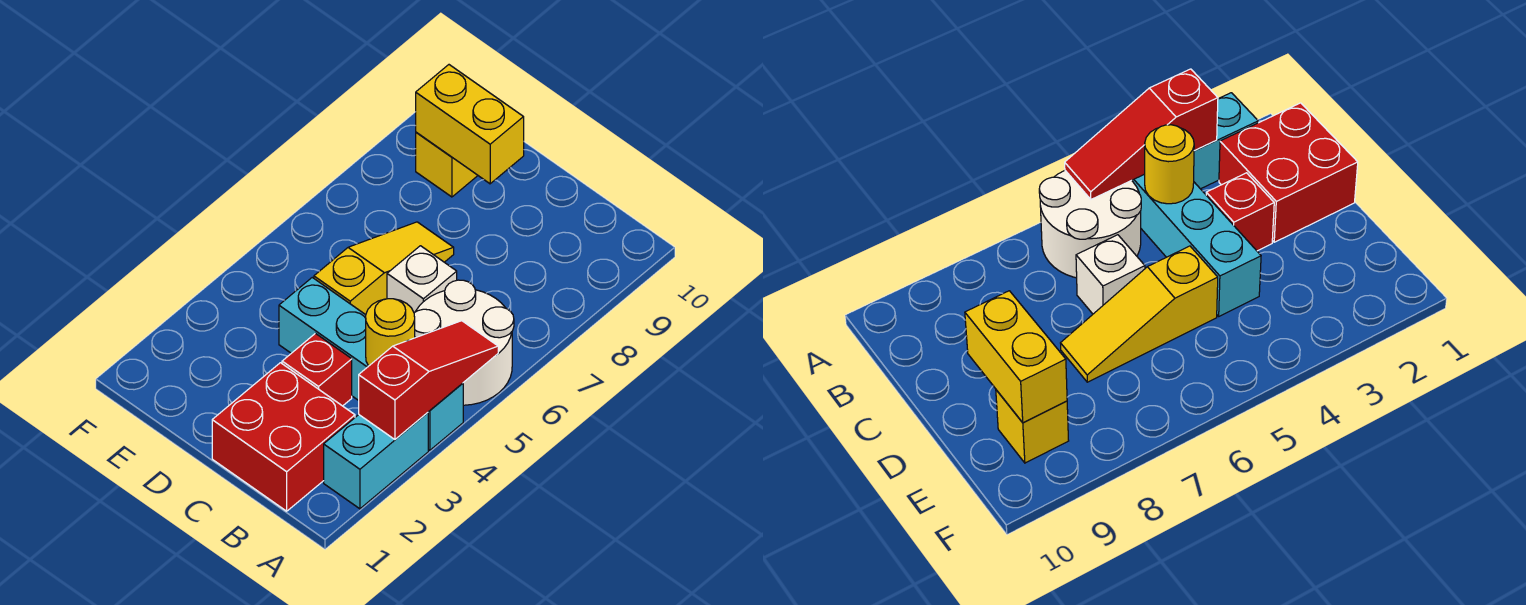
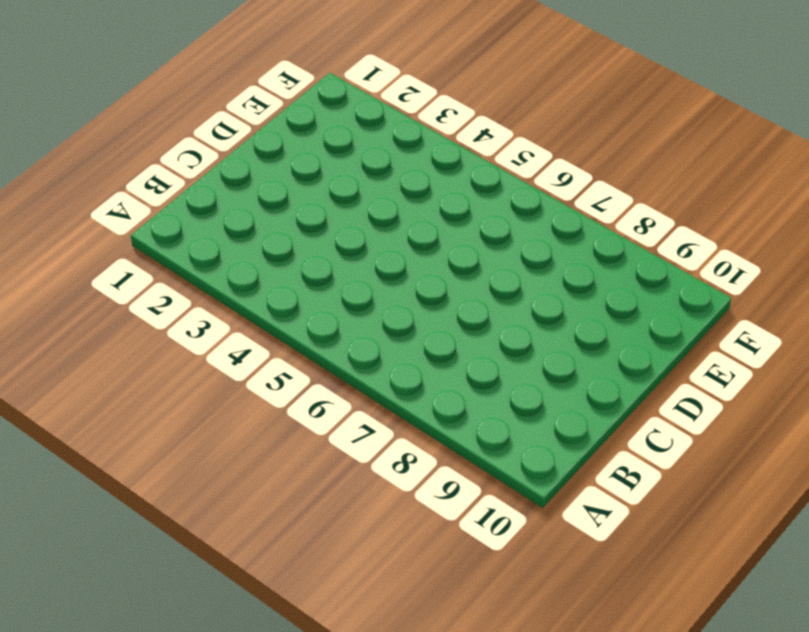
none -> cyan brick A2:A3 level 1
none -> cyan brick A4:D4 level 1

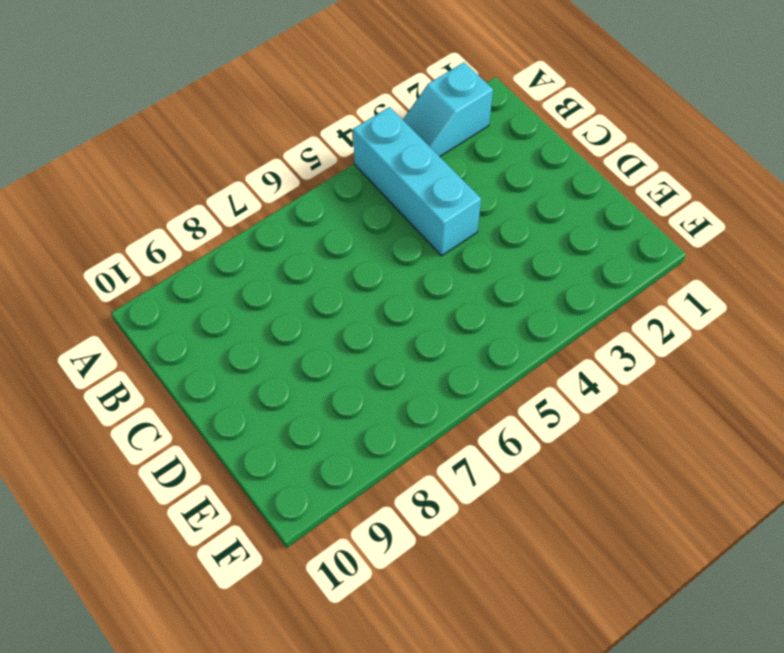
cyan slope A2:A3 level 1 top 2 -> cyan brick A2:A3 level 1
cyan brick A4:C4 level 1 -> cyan brick A4:D4 level 1
none -> white round brick A5:B6 level 1
none -> red brick B1:C2 level 1

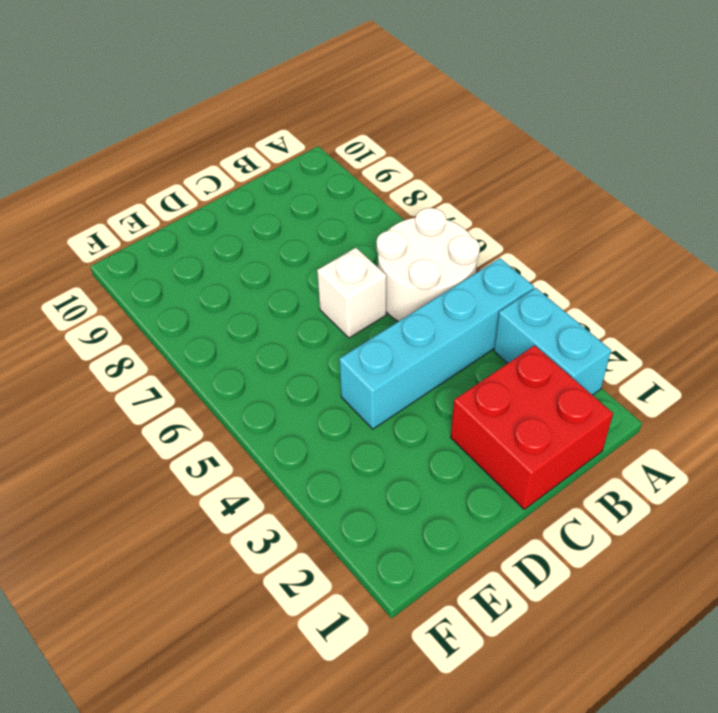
none -> red brick C3 level 1
none -> yellow slope D5:D7 level 1 top 5

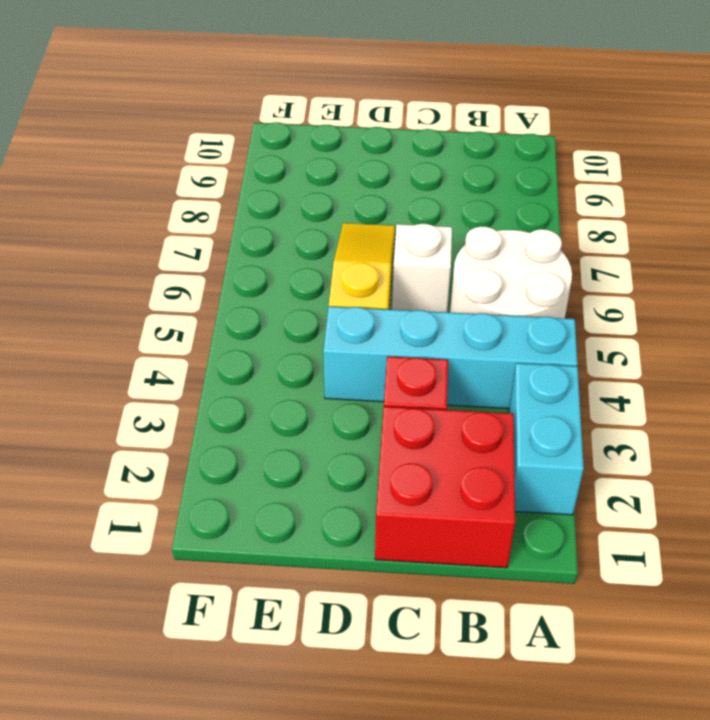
none -> yellow brick E9 level 1
none -> red slope A3:A5 level 2 top 3

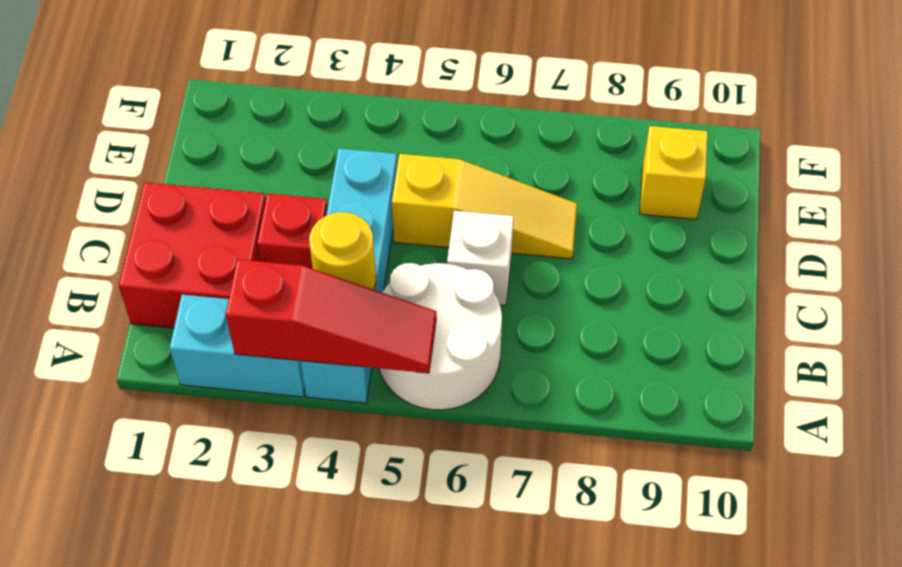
none -> yellow brick D9:E9 level 2

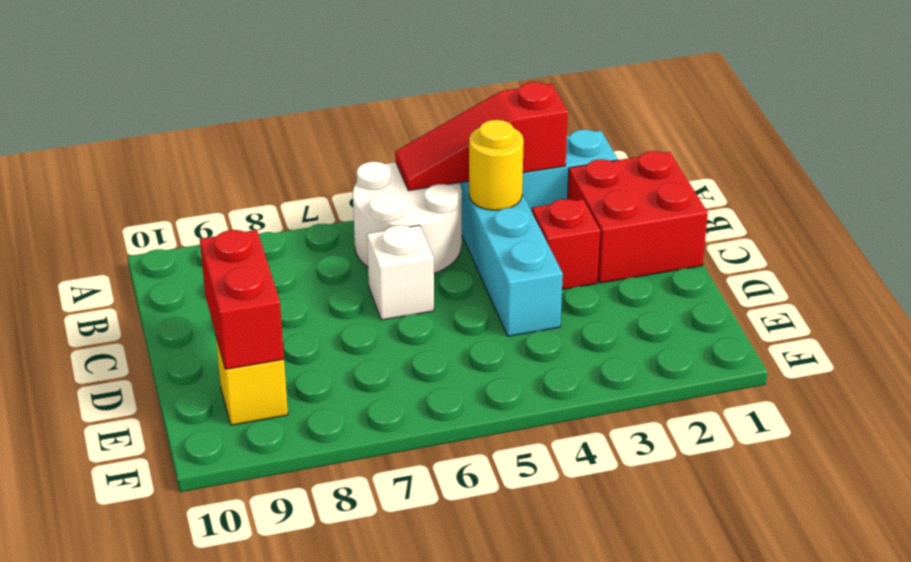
red brick D9:E9 level 2 -> yellow brick D9:E9 level 2
none -> yellow slope D5:D7 level 1 top 5

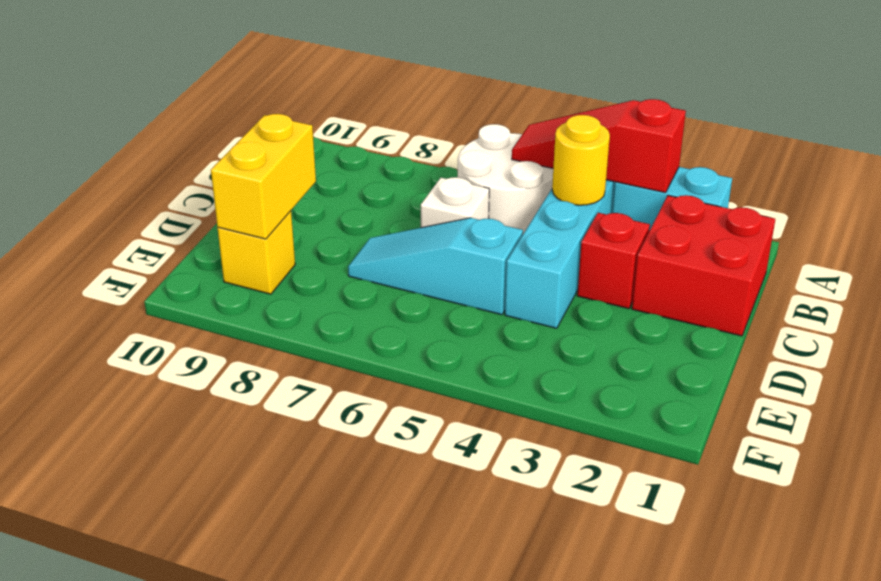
cyan slope D5:D7 level 1 top 5 -> yellow slope D5:D7 level 1 top 5

